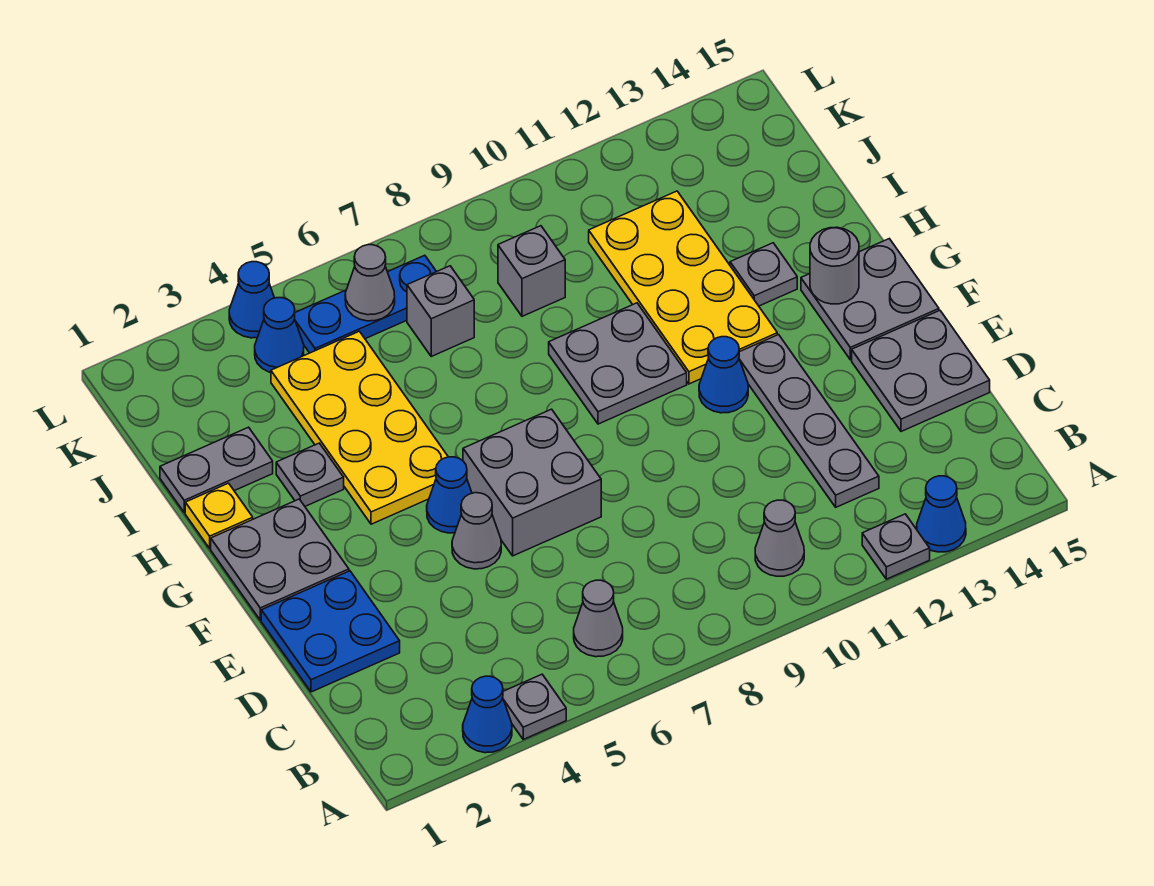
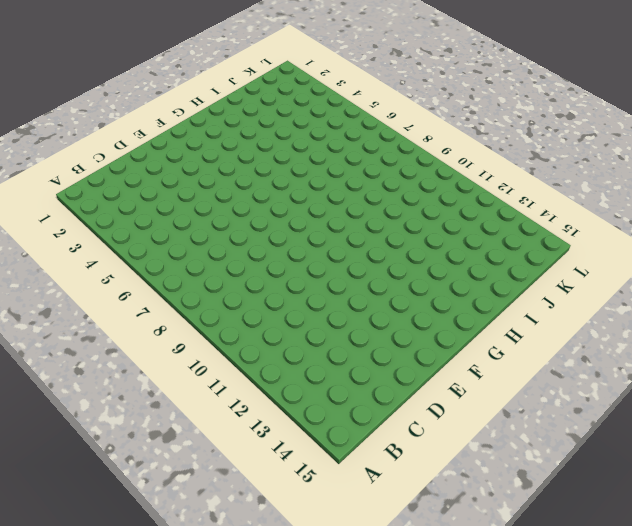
none -> blue cone A3 level 1
none -> grey plate A4 level 1
none -> grey plate A12 level 1

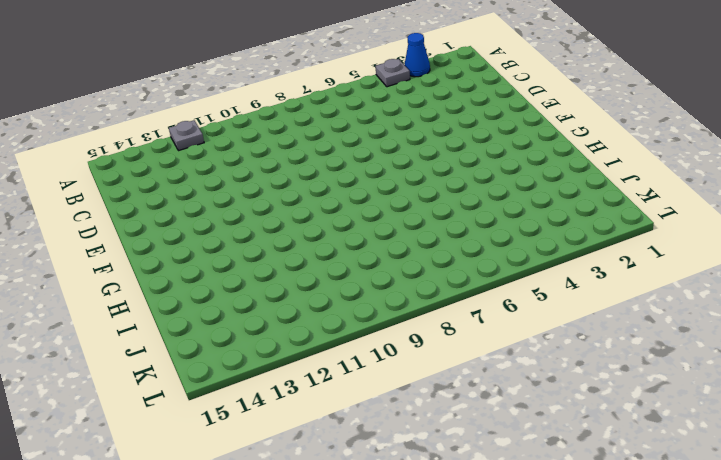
none -> blue cone A13 level 1
none -> grey cone B6 level 1
none -> grey cone B10 level 1

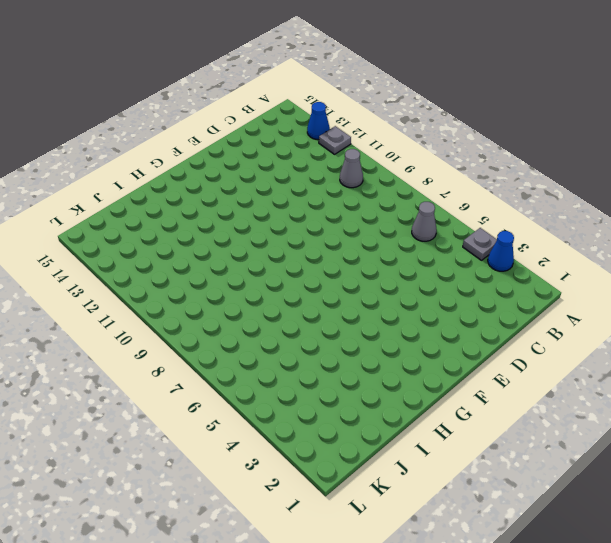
none -> grey plate C12:F12 level 1
none -> blue plate D1:E2 level 1
none -> grey plate D14:E15 level 1

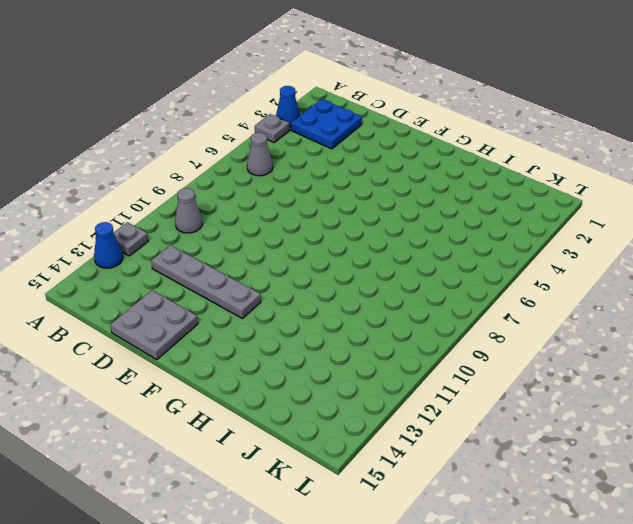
blue plate B2:C3 level 1 -> blue plate D1:E2 level 1
none -> grey cone E5 level 1
none -> grey brick E6:F7 level 1
none -> grey plate F1:G2 level 1

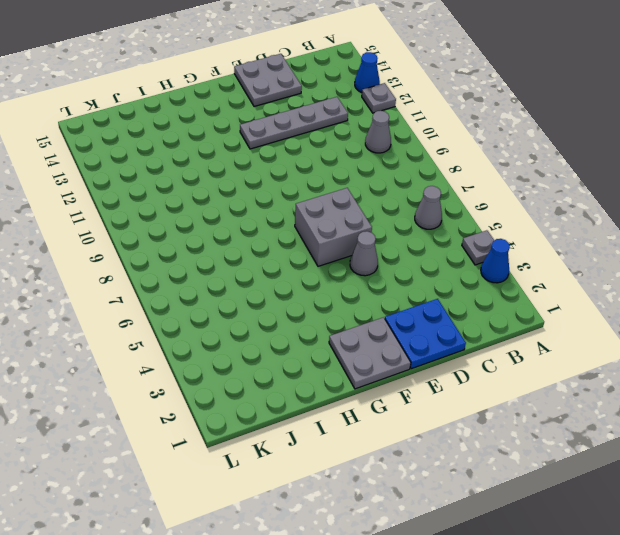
none -> blue cone F5 level 1
none -> blue cone F11 level 1
none -> grey plate F14:G15 level 1

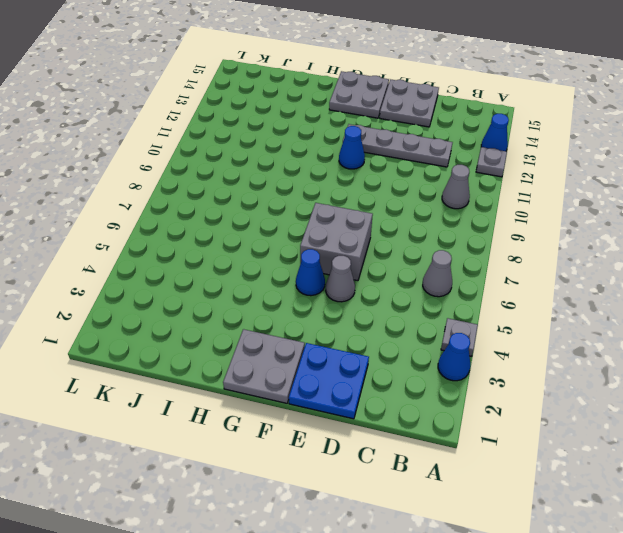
none -> yellow plate G4:J5 level 1
none -> grey plate G9:H10 level 1
none -> yellow plate G11:J12 level 1

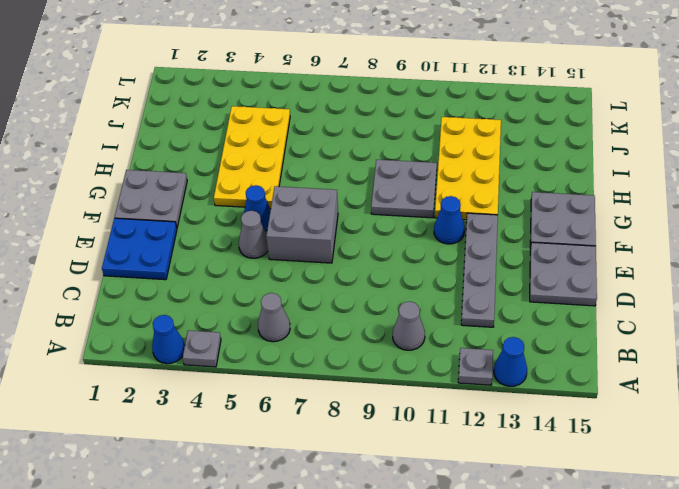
none -> yellow plate H1 level 1
none -> grey plate H3 level 1
none -> grey plate H13 level 1

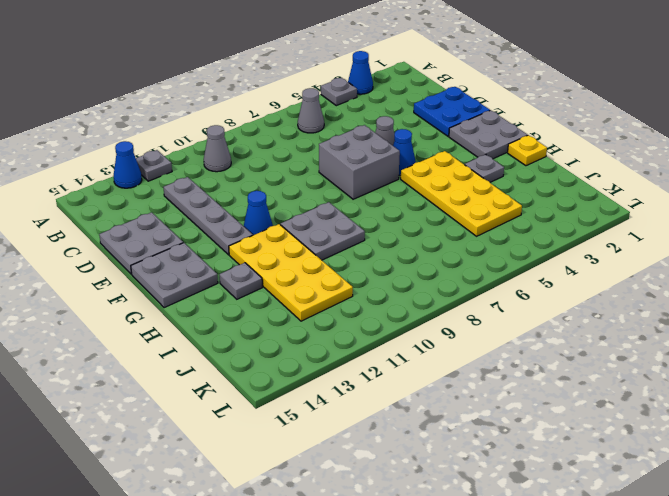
none -> grey plate I1:I2 level 1
none -> grey brick J7 level 1
none -> grey brick J9 level 1

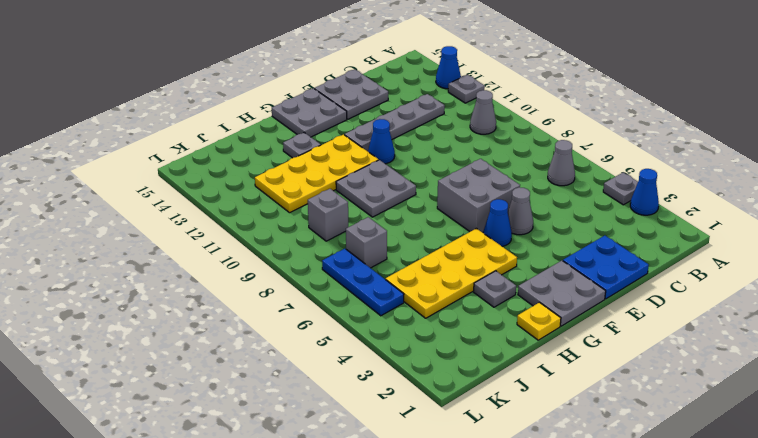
none -> grey plate I1:I2 level 1
none -> blue cone K4 level 1
none -> blue cone L4 level 1

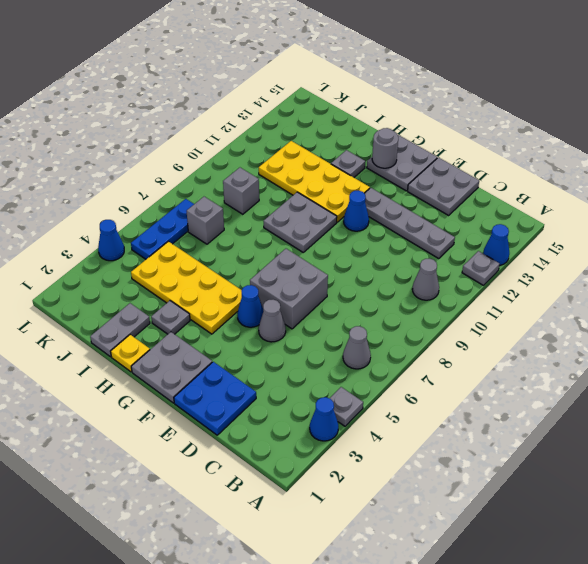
none -> blue cone K4 level 1
none -> grey cone K6 level 2

